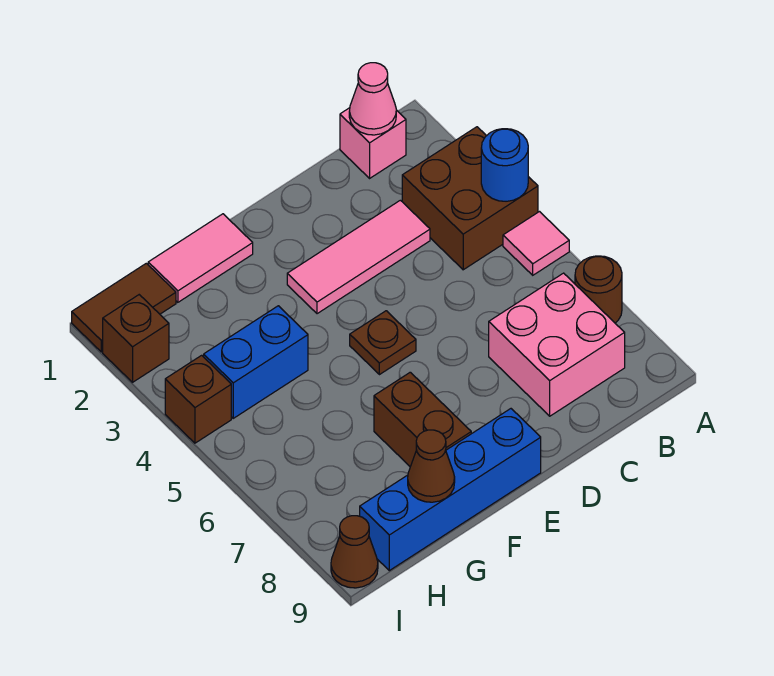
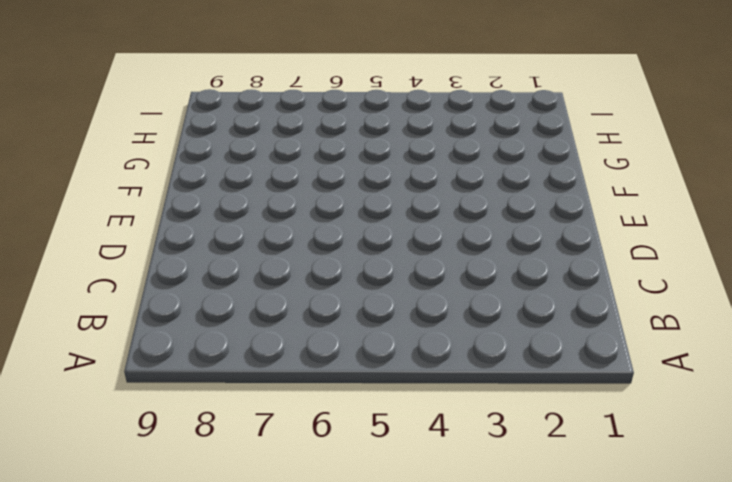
none -> brown brick A3:B4 level 1
none -> pink tile A5 level 1
none -> brown round brick A7 level 1

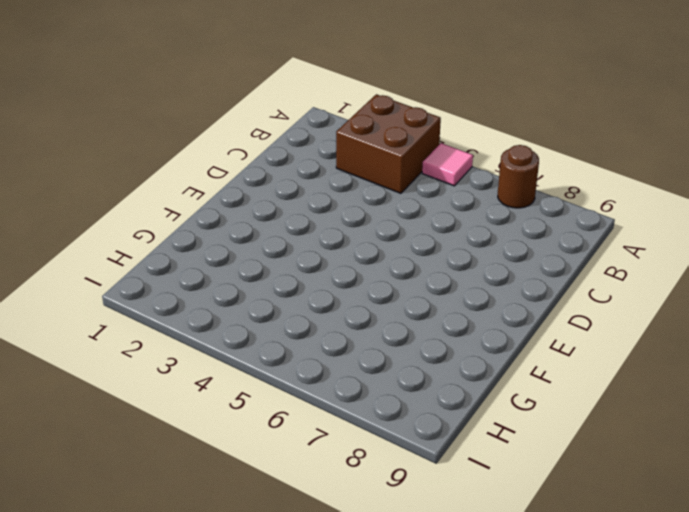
none -> pink brick B1 level 1
none -> pink brick B7:C8 level 1
none -> pink tile C3:E3 level 1

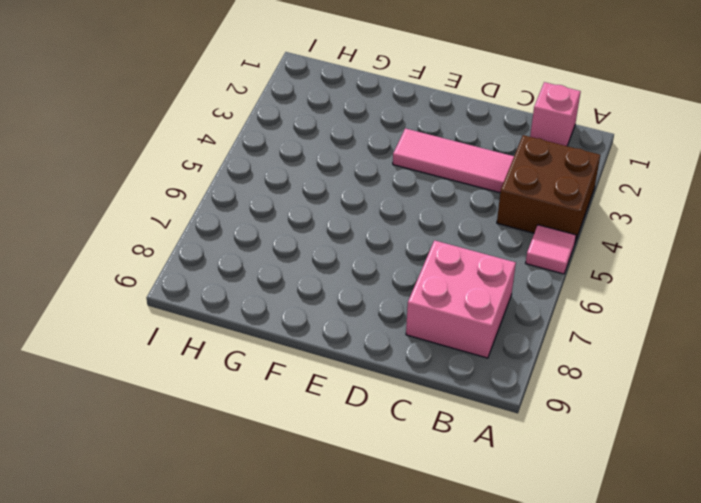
none -> brown round brick A7 level 1
none -> brown plate E5 level 1
none -> blue brick E9:H9 level 1

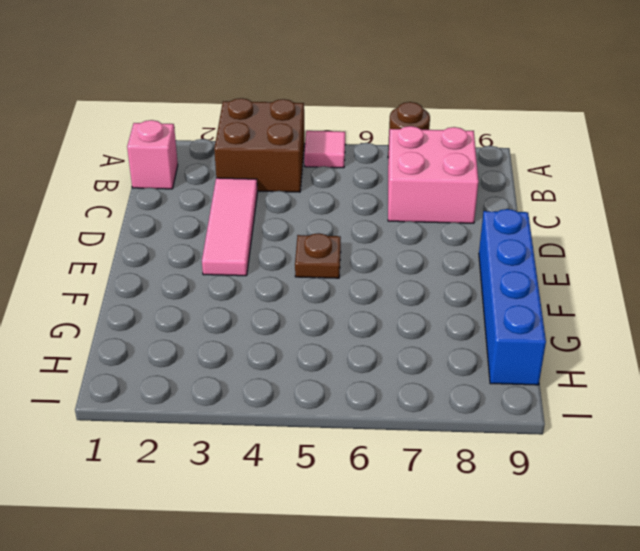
none -> pink tile F1:G1 level 1
none -> brown brick F7:F8 level 1
none -> blue brick G4:H4 level 1

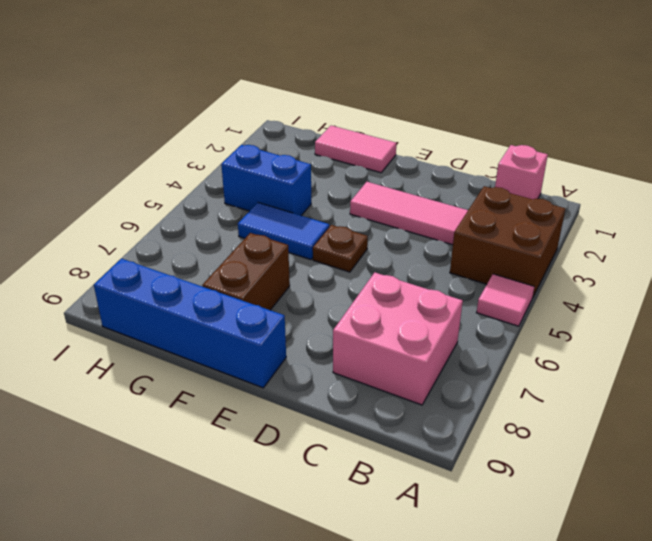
blue tile F5:G5 level 1 -> none
none -> brown round brick A7 level 1
none -> brown tile H1:I1 level 1
none -> brown brick I2 level 1

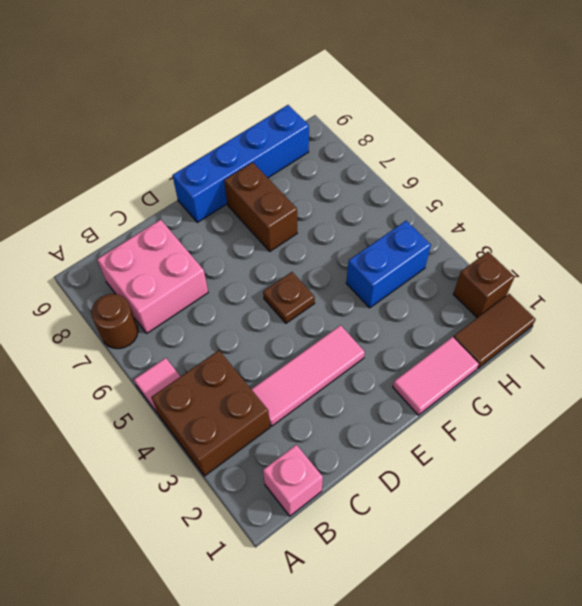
none -> brown brick I4 level 1
none -> brown cone I9 level 1
none -> blue round brick A4 level 2

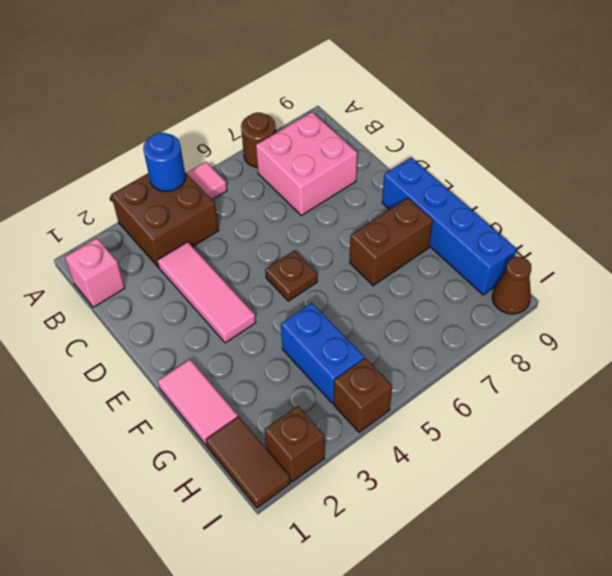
none -> pink cone B1 level 2
none -> brown cone G9 level 2

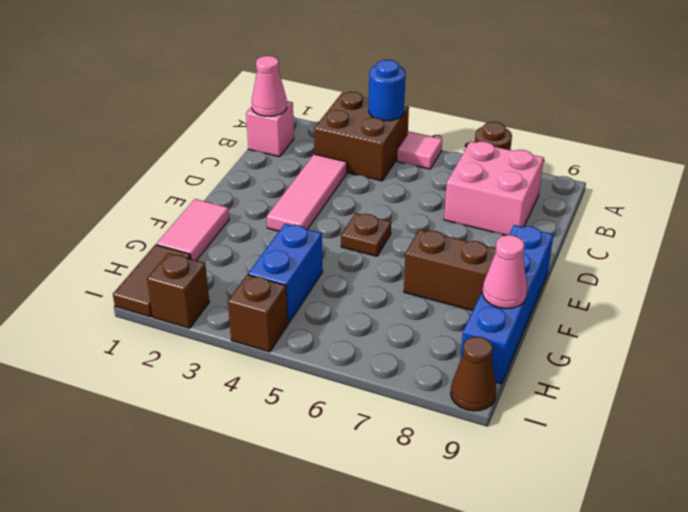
pink cone G9 level 2 -> brown cone G9 level 2

